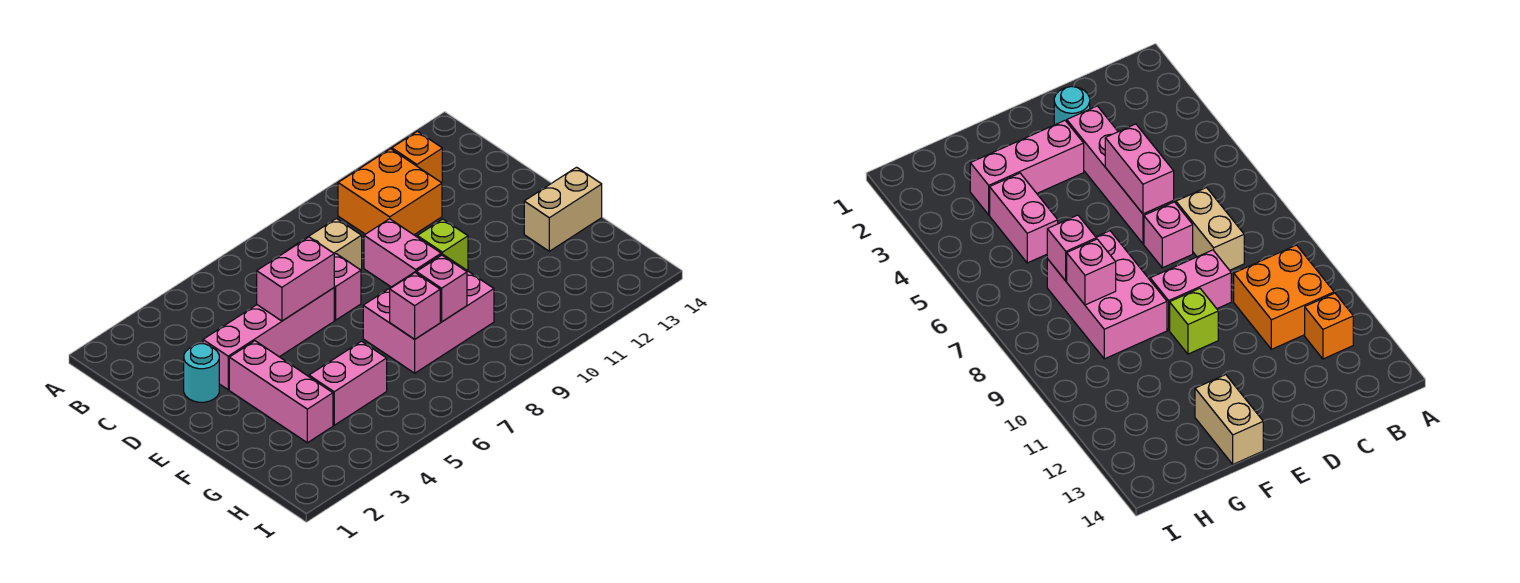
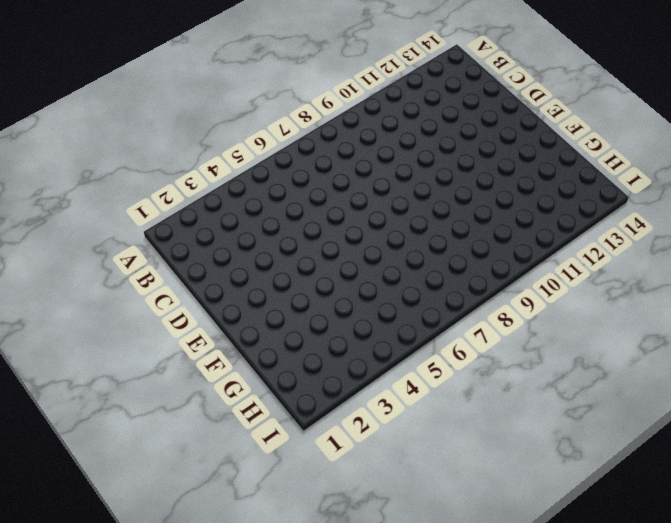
none -> orange brick B10:C11 level 1
none -> orange brick B12 level 1
none -> tan brick C7:C8 level 1

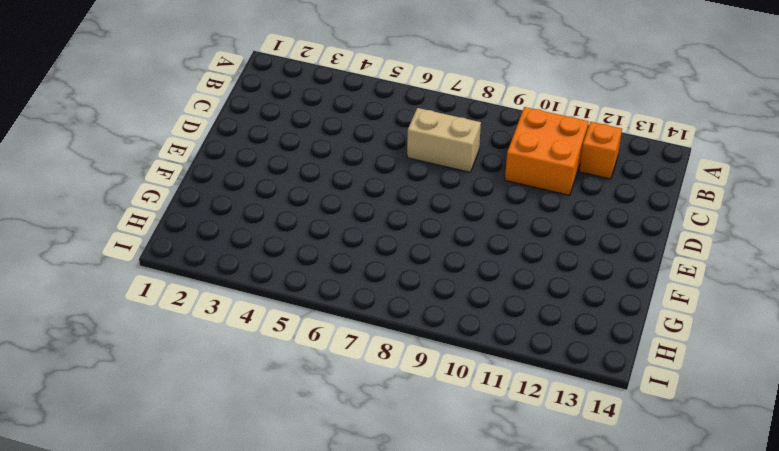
none -> cyan round brick D2 level 1
none -> pink brick D3:D6 level 1
none -> pink brick D7 level 1

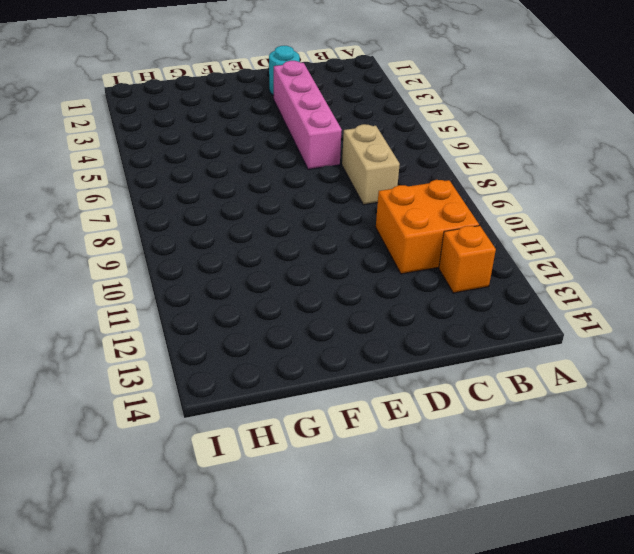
none -> pink brick D7 level 1
none -> pink brick D9:E9 level 1
none -> pink brick E3:G3 level 1

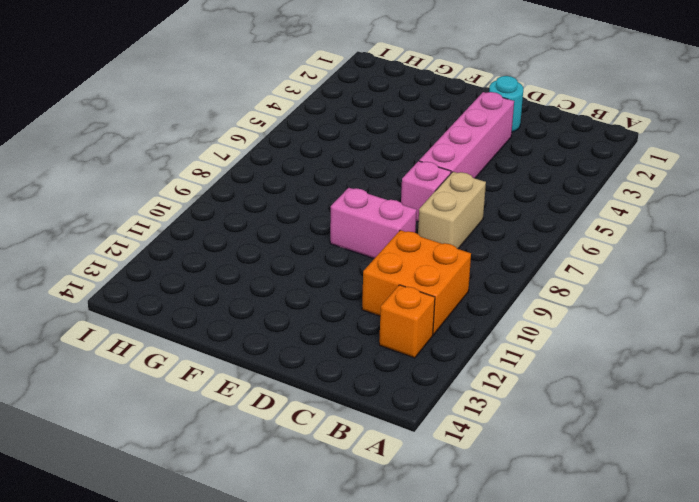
none -> pink brick E3:G3 level 1
none -> lime brick E10 level 1
none -> pink brick F7:G9 level 1

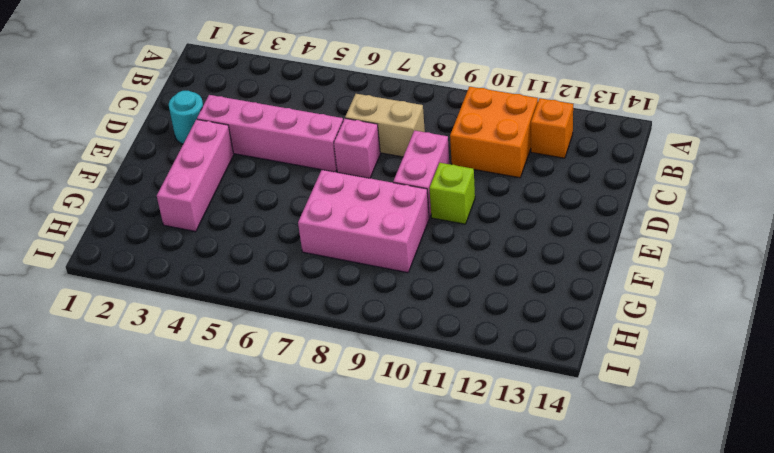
none -> tan brick F13:F14 level 1
none -> pink brick G4:G5 level 1
none -> pink brick D5:D6 level 2

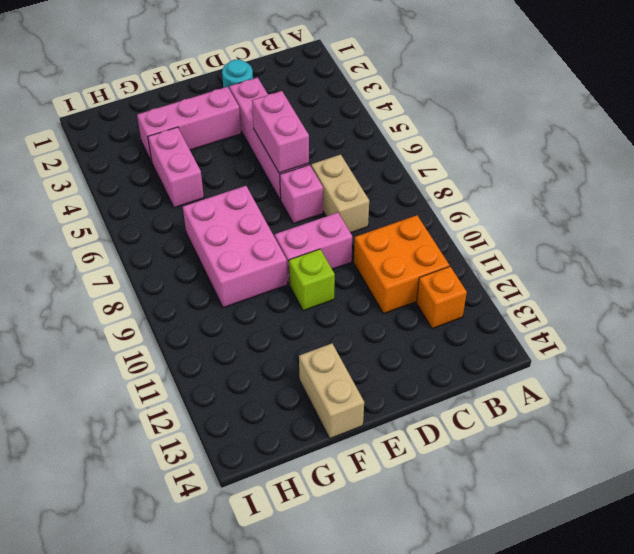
none -> pink brick G7 level 2
none -> pink brick G8 level 2

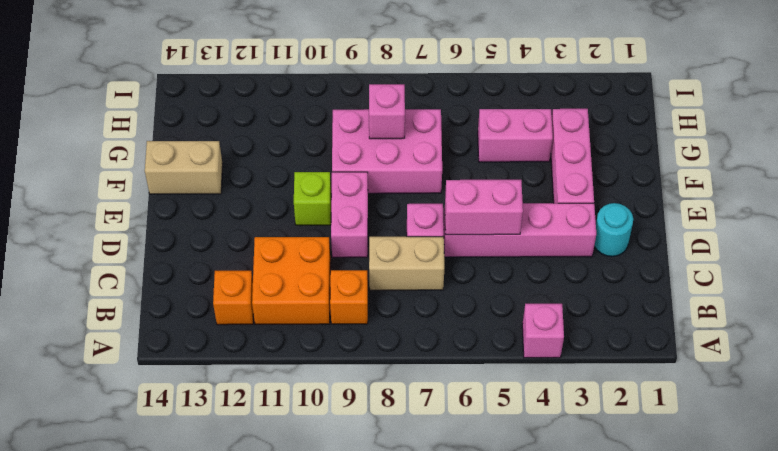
pink brick A4 level 1 -> pink brick G7 level 2
orange brick B9 level 1 -> none

